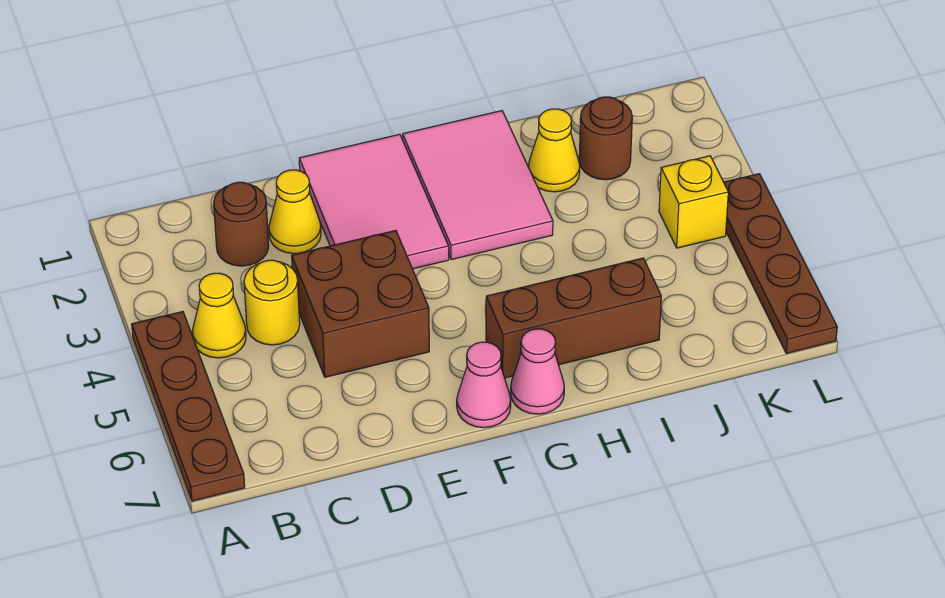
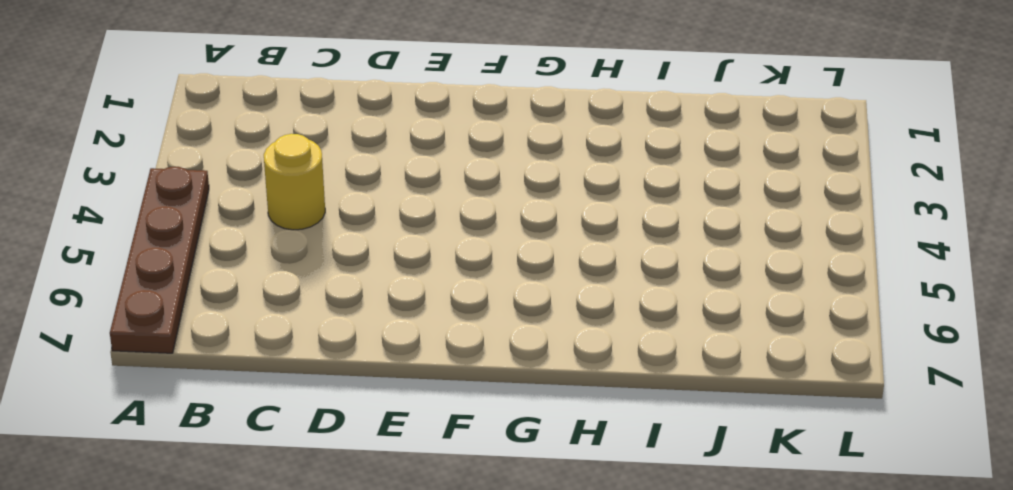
none -> yellow cone B4 level 1
none -> brown round brick C2 level 1
none -> yellow cone D2 level 1

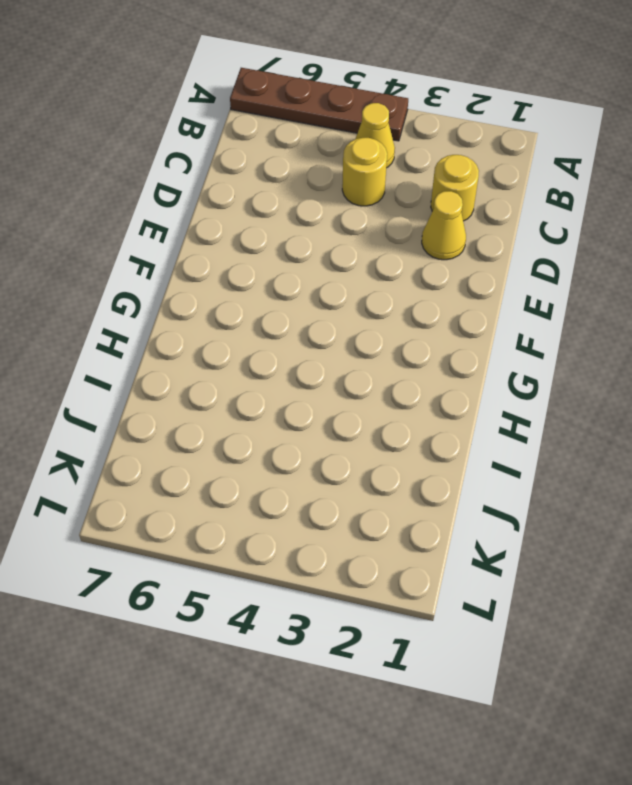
yellow round brick C2 level 1 -> brown round brick C2 level 1
none -> brown brick D4:E5 level 1
none -> pink tile E1:F3 level 1
none -> pink cone F7 level 1

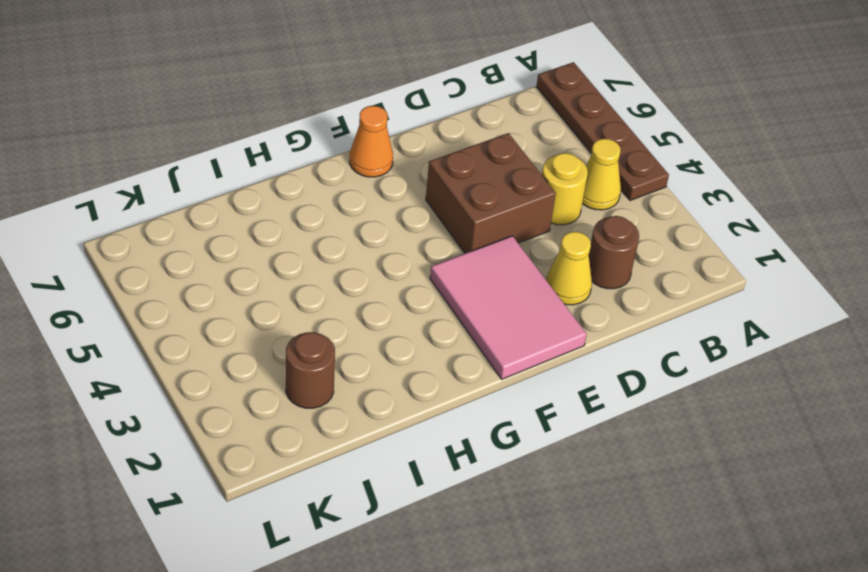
orange cone F7 level 1 -> pink cone F7 level 1
none -> pink tile G1:H3 level 1
none -> brown brick G6:I6 level 1
none -> pink cone G7 level 1

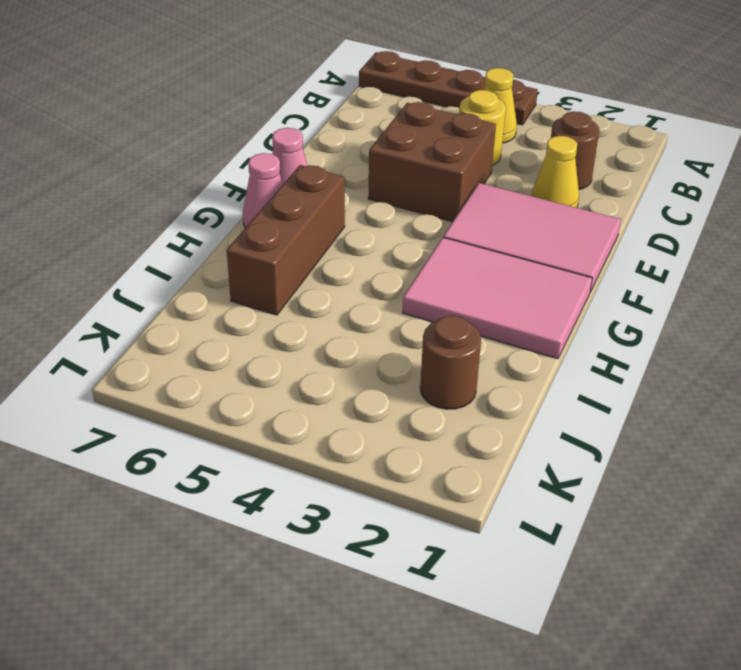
none -> yellow cone I2 level 1
none -> yellow brick K4 level 1
none -> brown plate L4:L7 level 1

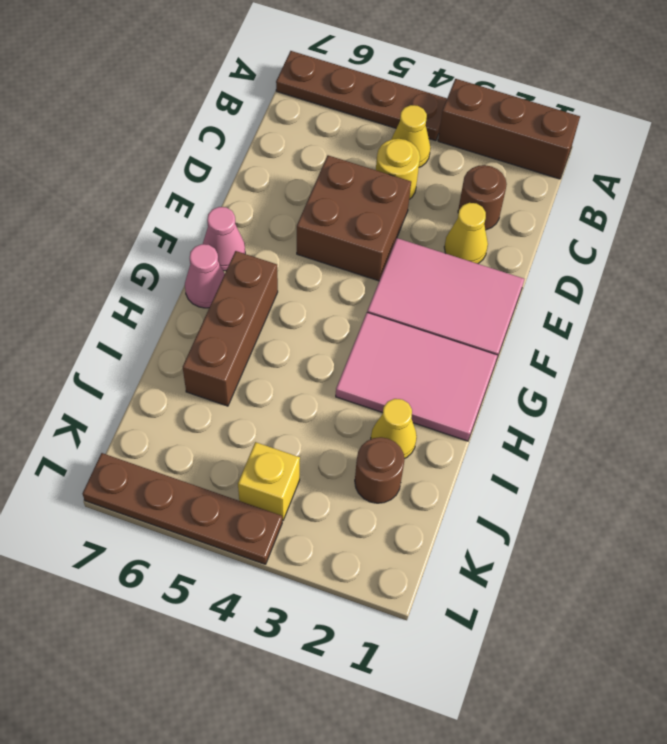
brown brick A1:A3 level 1 -> none

